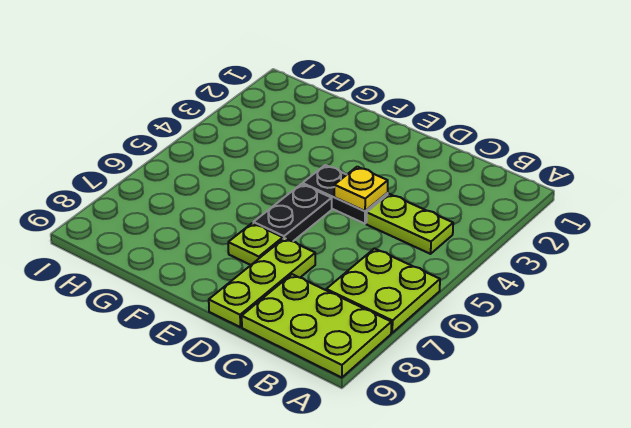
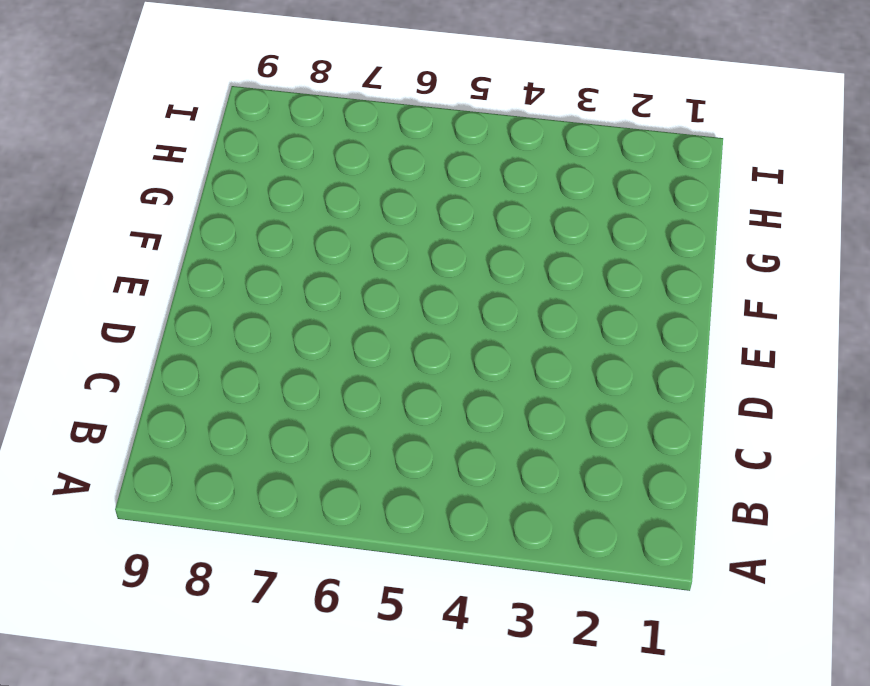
none -> lime plate A6:B7 level 1
none -> lime plate A8:C9 level 1

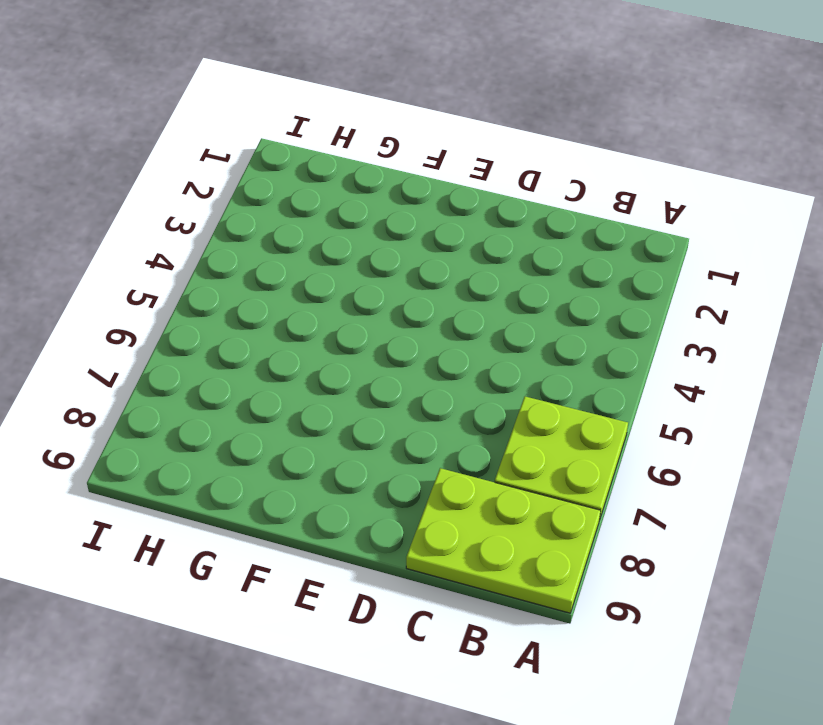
none -> lime plate B4:C4 level 1
none -> black plate D4:E4 level 1

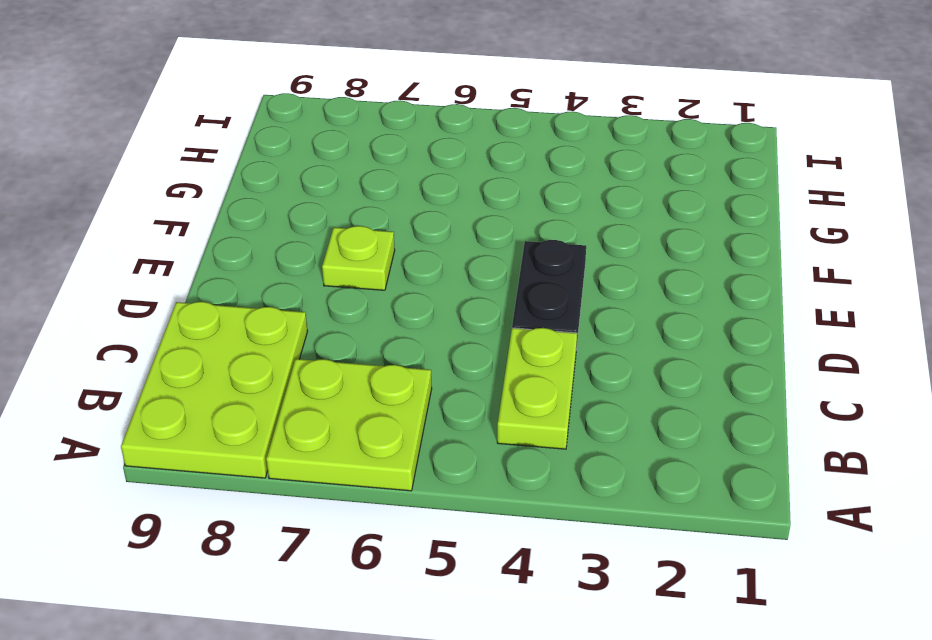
none -> lime plate D7:D9 level 1
none -> black plate E5:E6 level 1

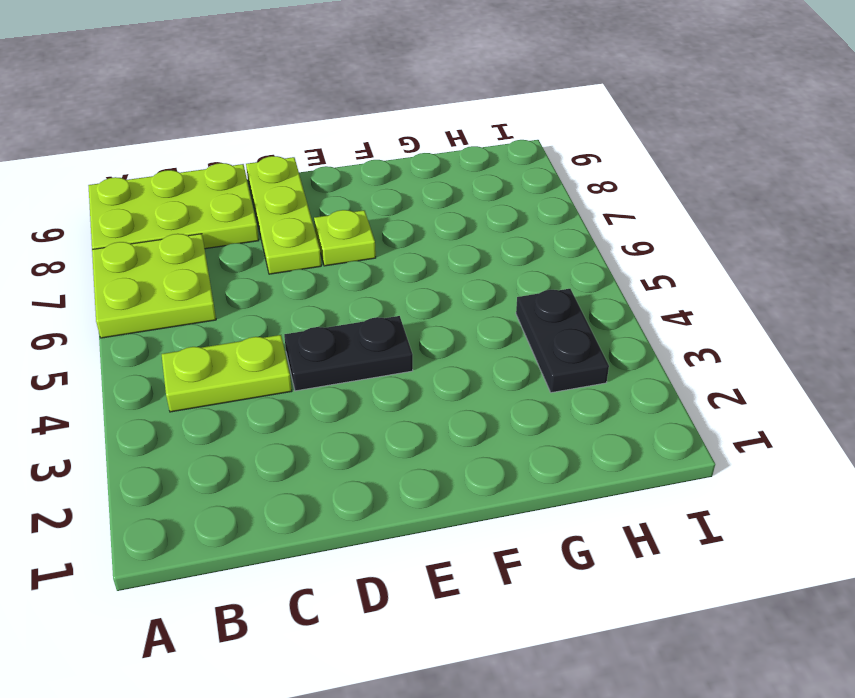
black plate H3:H4 level 1 -> black plate E5:E6 level 1
none -> yellow plate D4 level 2

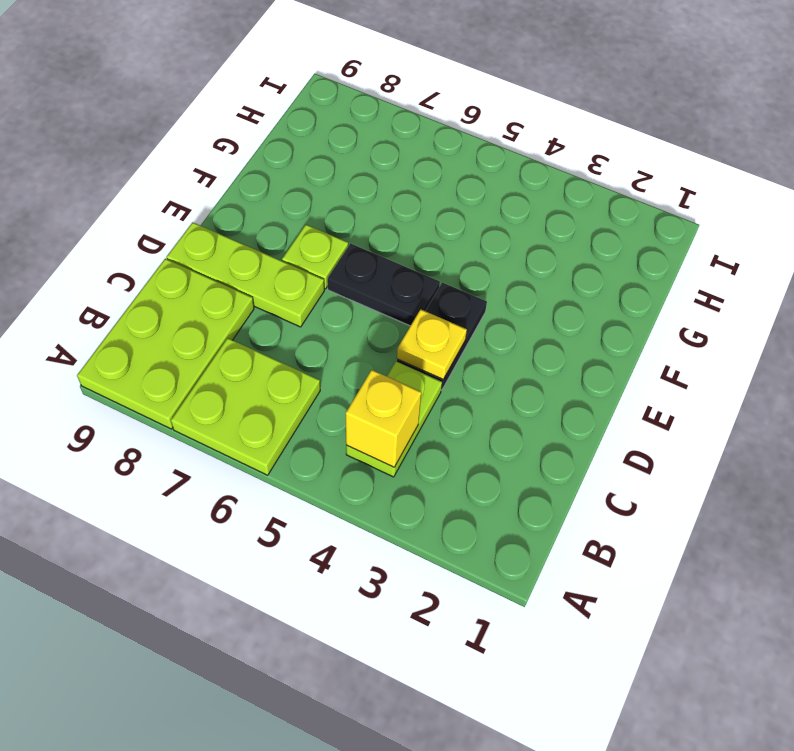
yellow brick B4 level 2 -> none

